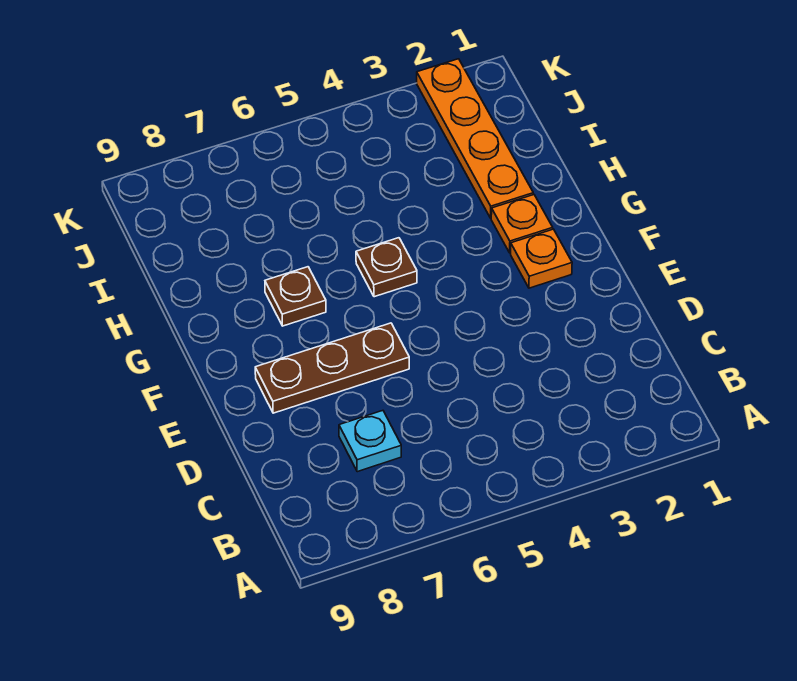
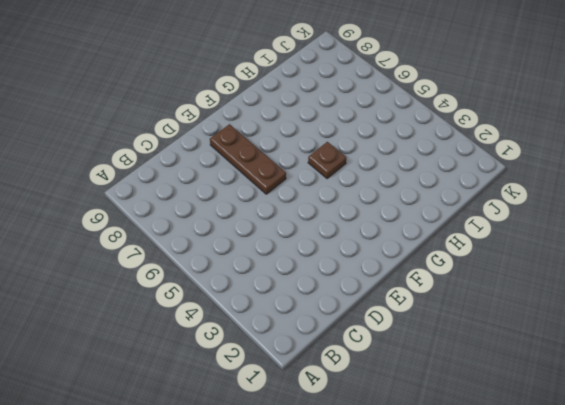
none -> cyan plate C7 level 1
none -> orange plate F2 level 1

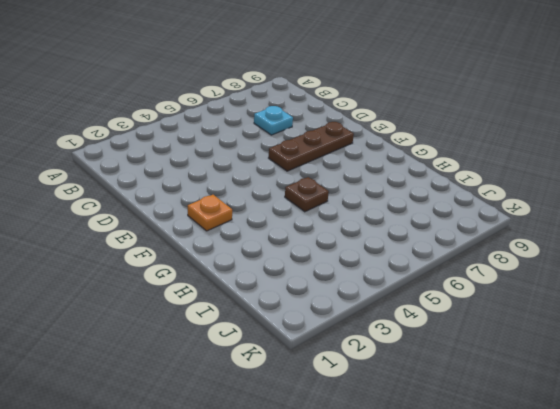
none -> orange plate G2 level 1
none -> brown plate G7 level 1

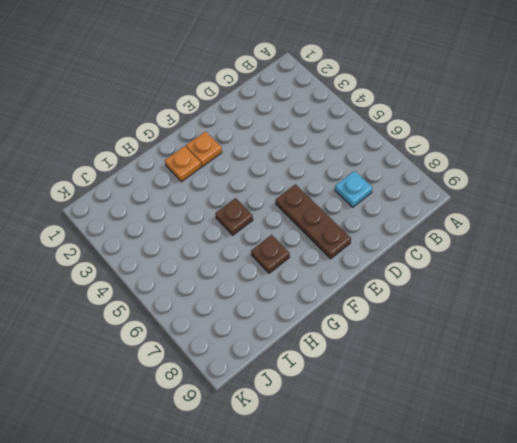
none -> orange plate H2:K2 level 1

